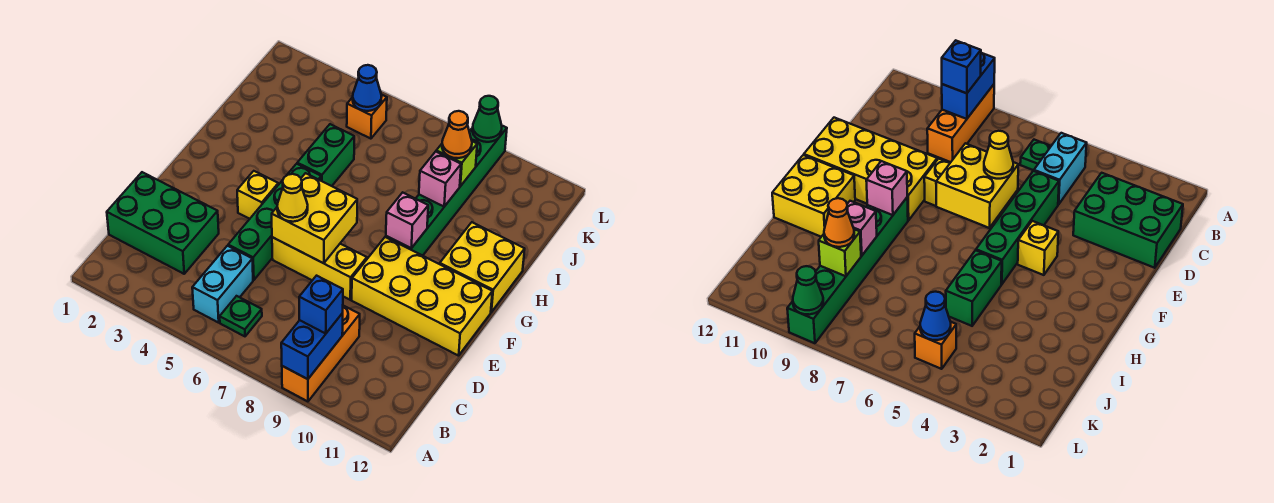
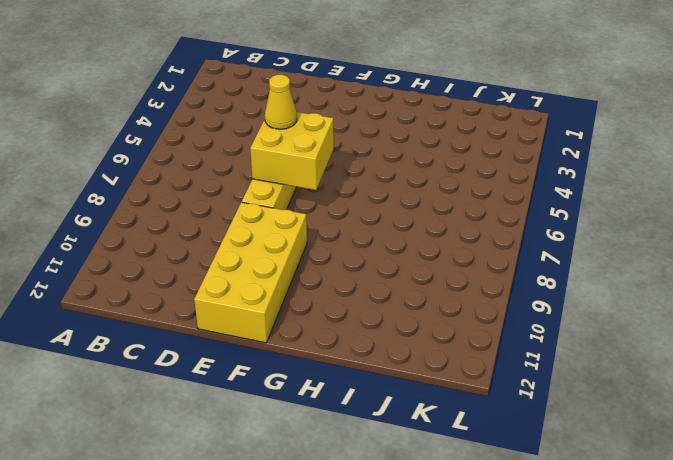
none -> orange brick A9:C9 level 1
none -> cyan brick B5:C5 level 1
none -> green plate B6 level 1

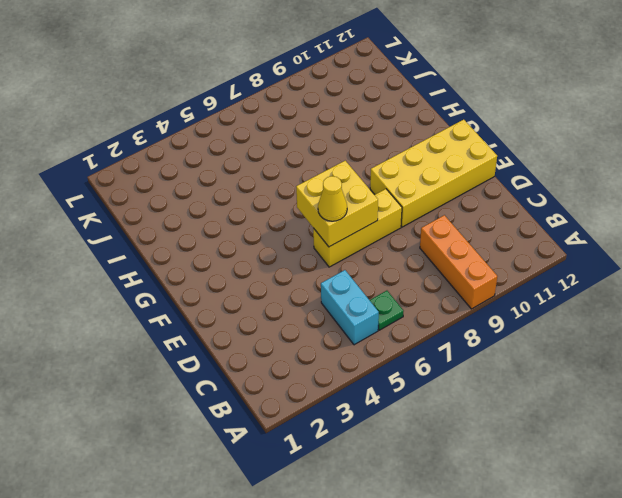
none -> green brick C1:D3 level 1
none -> green brick D5:G5 level 1
none -> yellow brick F4 level 1

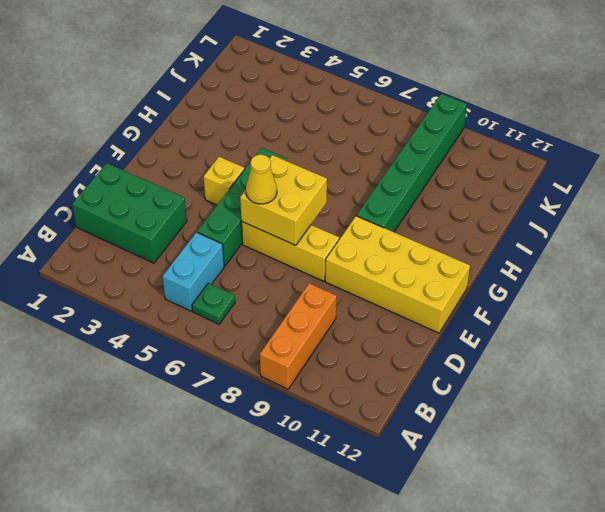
none -> yellow brick G11:H12 level 1
none -> green brick H5:I5 level 1
none -> orange brick K5 level 1

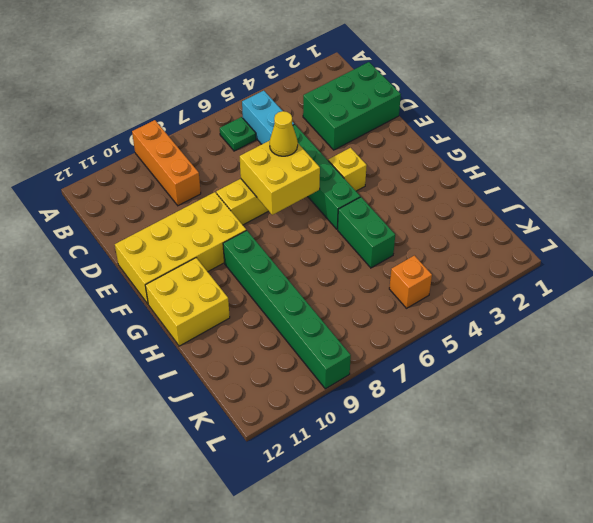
none -> blue brick A9:B9 level 2
none -> pink brick G9 level 2
none -> pink brick I9 level 2

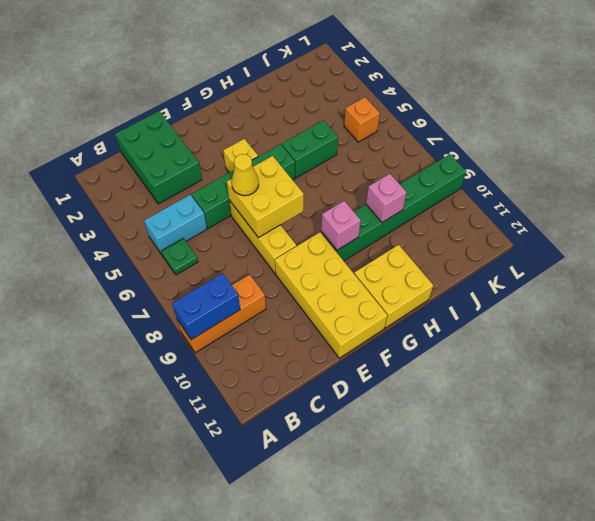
none -> lime brick J9 level 2
none -> blue cone K5 level 2
none -> green cone L9 level 2

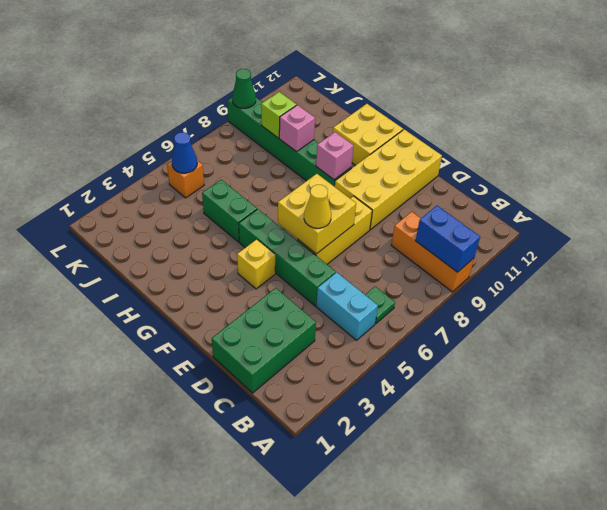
none -> blue brick B9 level 3
none -> orange cone J9 level 3

